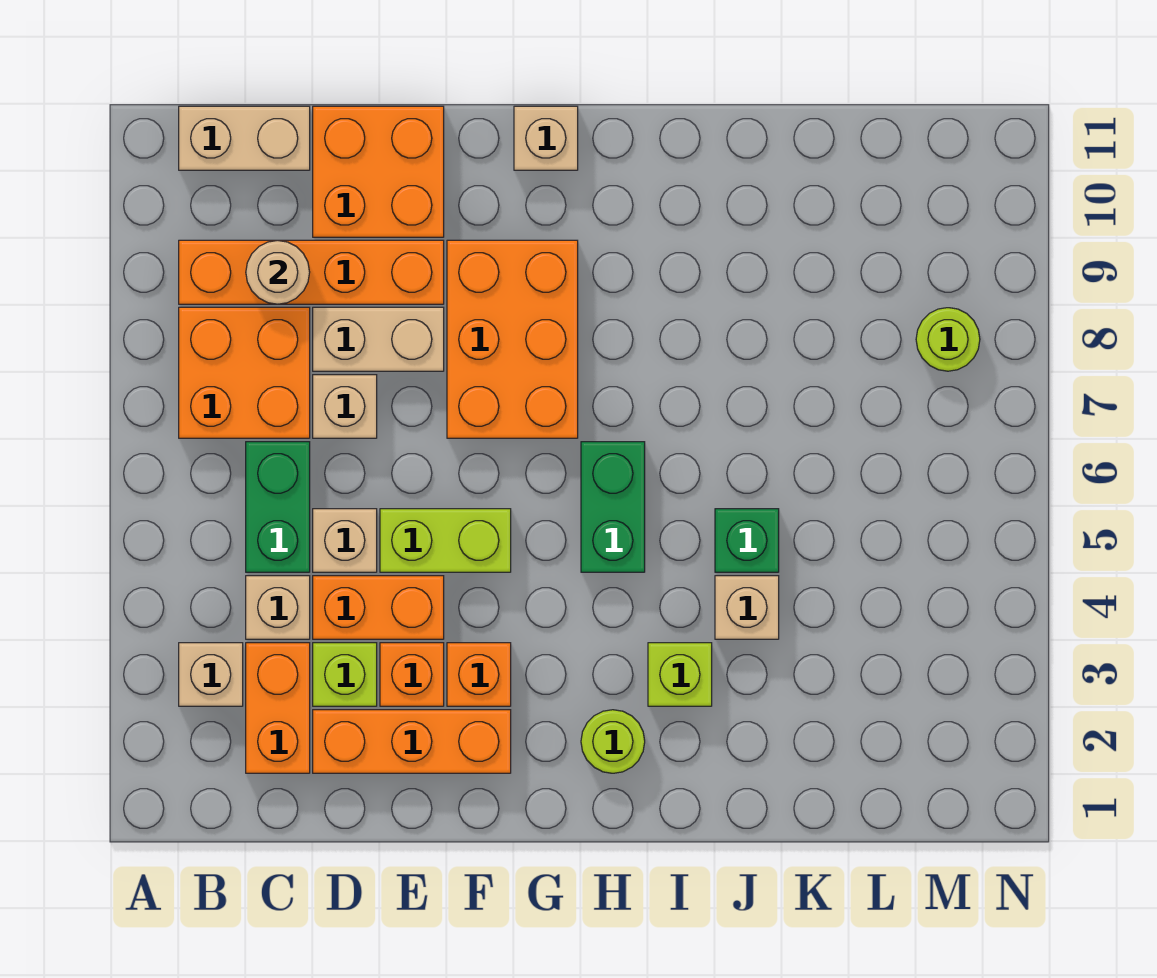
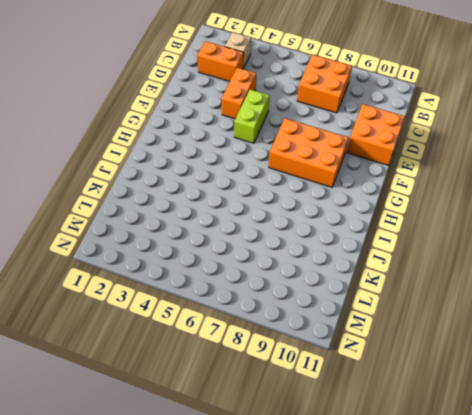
none -> orange brick B9:E9 level 1
none -> tan brick B11:C11 level 1
none -> tan brick C4 level 1

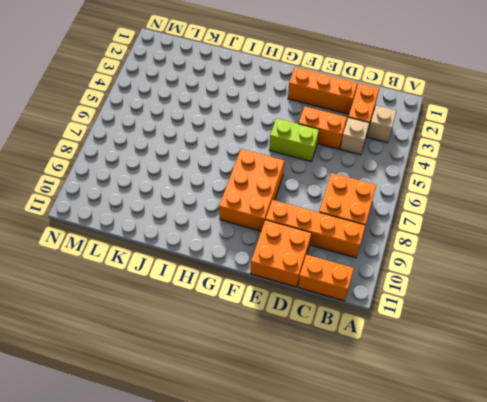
orange brick B11:C11 level 1 -> tan brick B11:C11 level 1
none -> green brick C5:C6 level 1
none -> lime brick D3 level 1
none -> tan brick D5 level 1

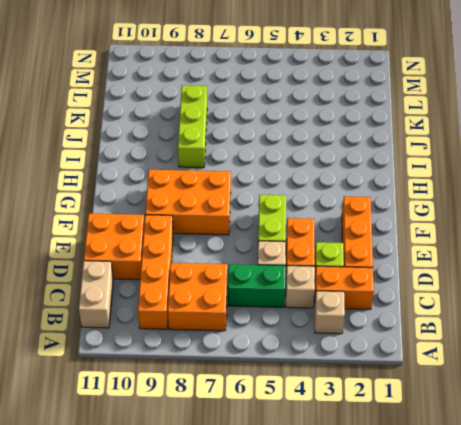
lime brick I8:K8 level 1 -> none
none -> tan brick D7 level 1
none -> tan brick D8:E8 level 1
none -> orange brick E3 level 1

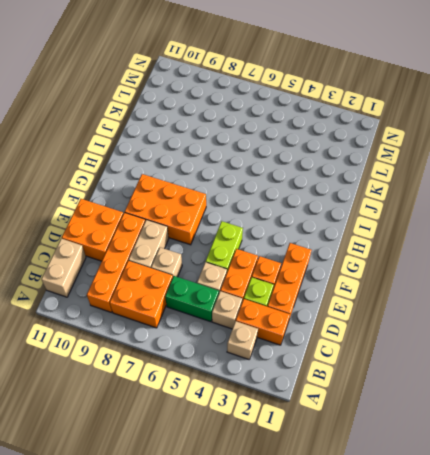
none -> orange brick F3 level 1
none -> tan brick G11 level 1
none -> lime round brick H2 level 1

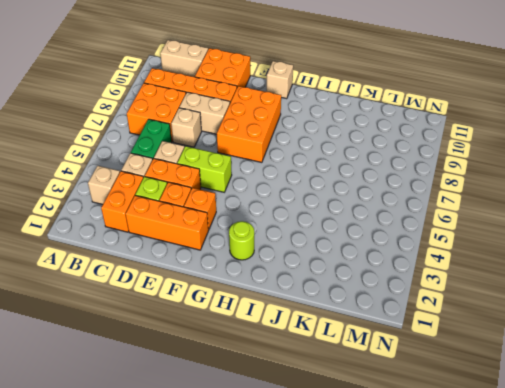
none -> green brick H5:H6 level 1
none -> lime brick I3 level 1
none -> tan brick J4 level 1

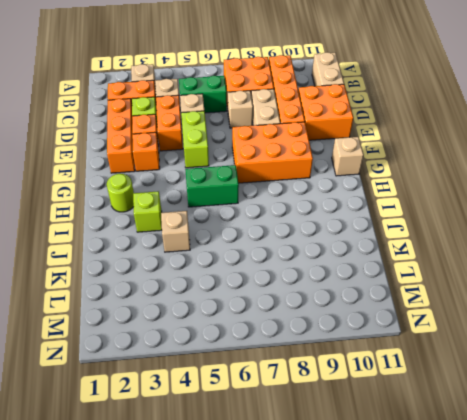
none -> green brick J5 level 1
none -> lime round brick M8 level 1
none -> tan round brick C9 level 2

